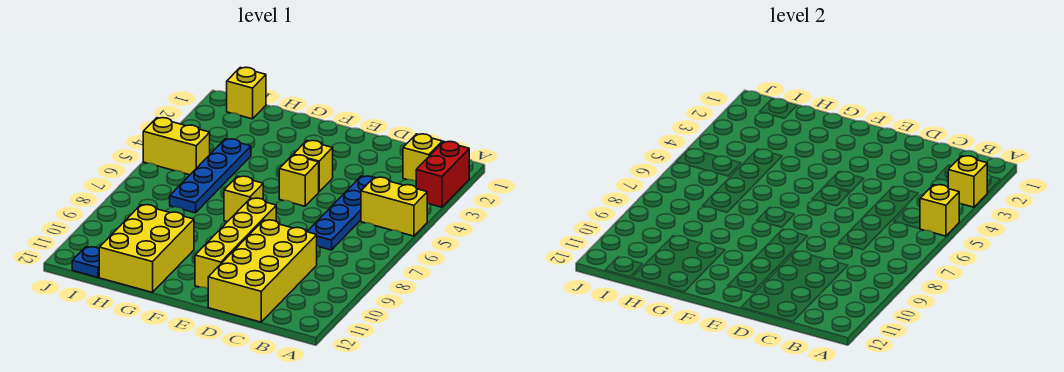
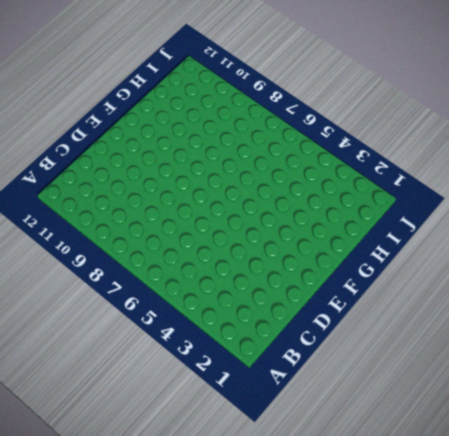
none -> red brick A2:A3 level 1
none -> yellow brick A5:B5 level 1
none -> yellow brick B2 level 1

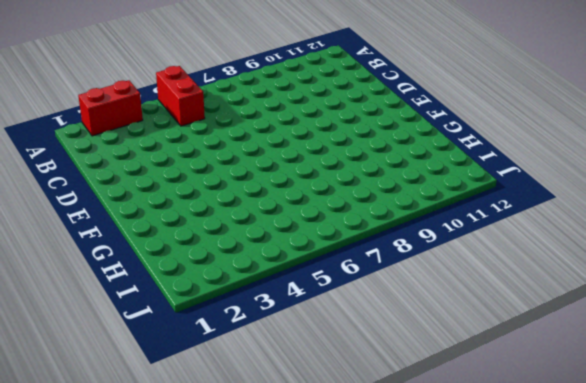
red brick A5:B5 level 1 -> yellow brick A5:B5 level 1
none -> yellow brick B2 level 1
none -> blue plate C4:C7 level 1
none -> yellow brick C9:D12 level 1

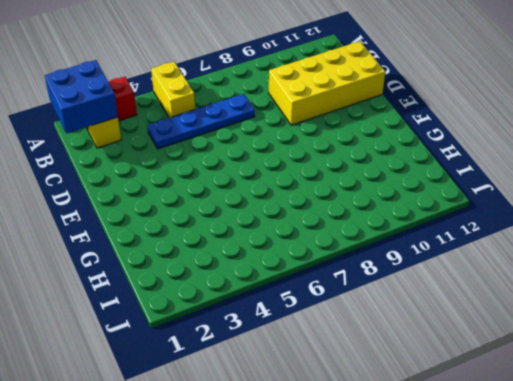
blue brick A1:B2 level 2 -> none
none -> yellow brick E4 level 1
none -> yellow brick E5 level 1
none -> yellow brick E8:E11 level 1

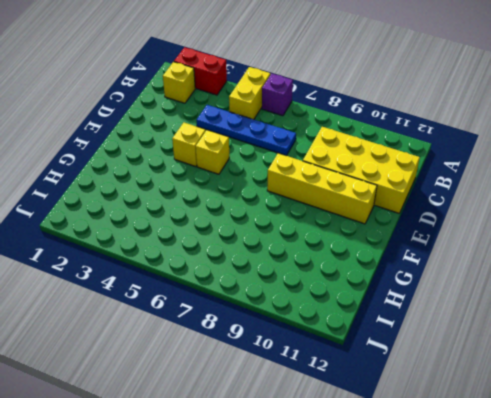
purple brick A6 level 1 -> none
none -> yellow brick F7 level 1
none -> yellow brick G10:H12 level 1
none -> blue plate H4:H7 level 1

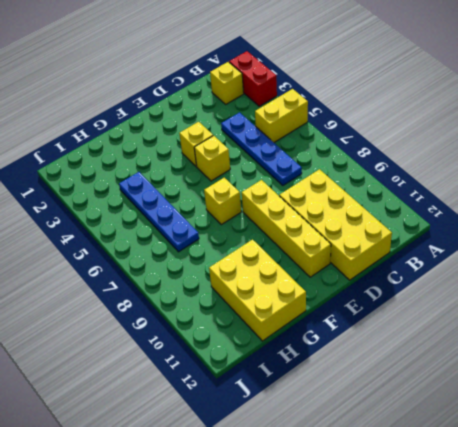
none -> yellow brick I1 level 1
none -> yellow brick I5:J5 level 1
none -> blue plate I12 level 1

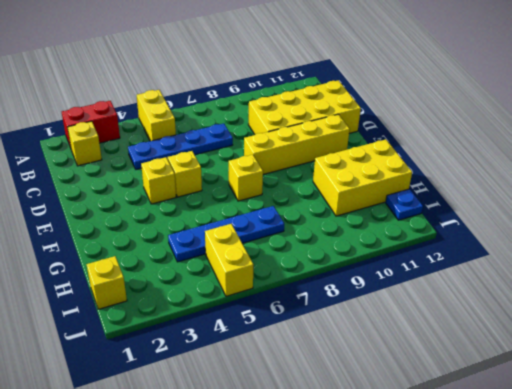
none -> yellow brick A3 level 2
none -> yellow brick A5 level 2

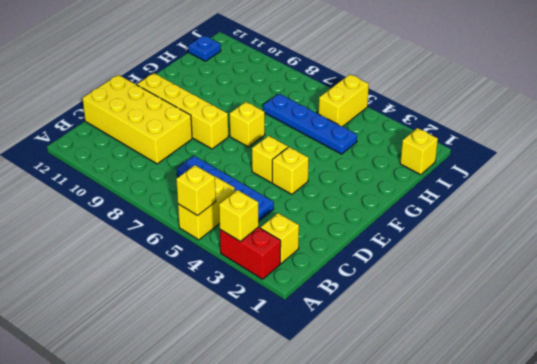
none -> yellow brick G10:H12 level 1

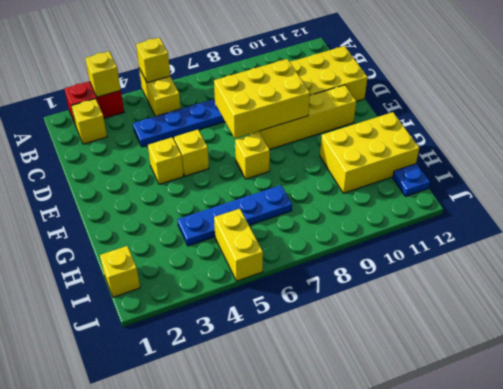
yellow brick D7:E9 level 2 -> none

